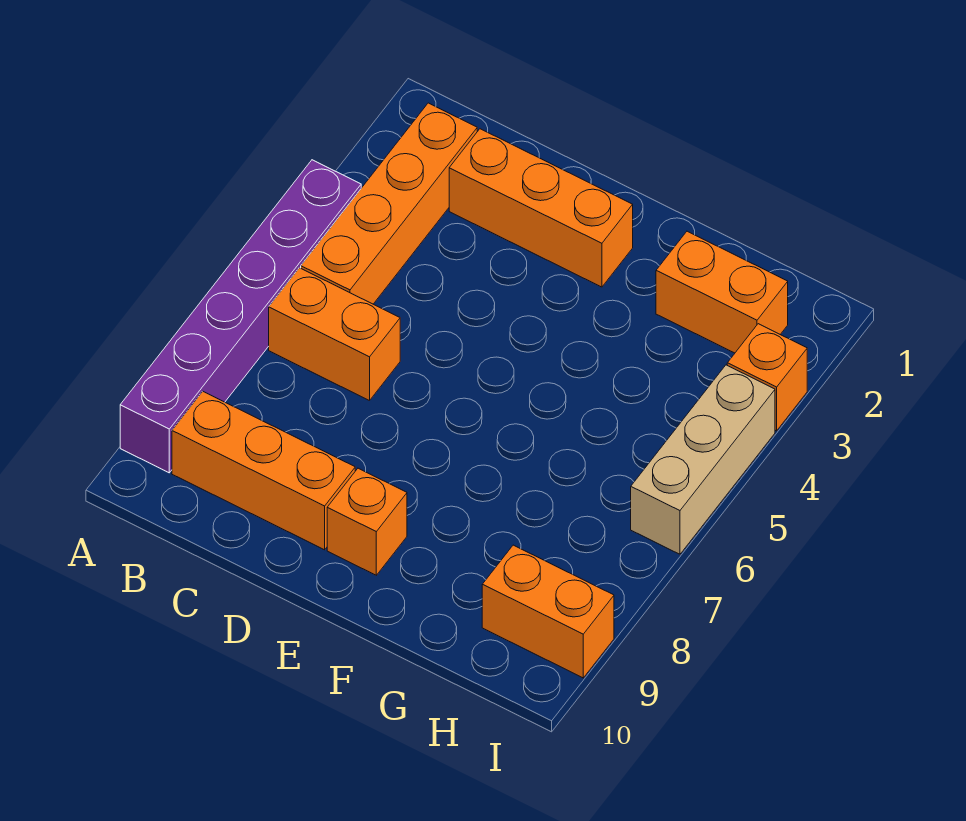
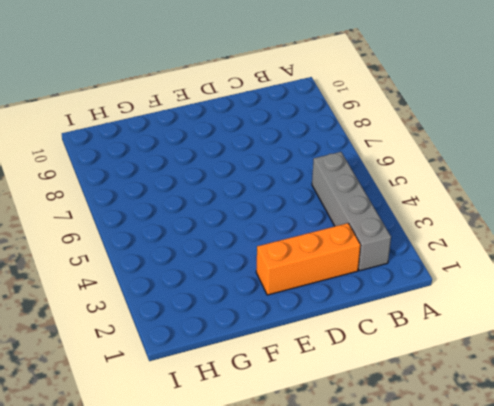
grey brick B2:B5 level 1 -> orange brick B2:B5 level 1
none -> purple brick A4:A9 level 1
none -> orange brick B6:C6 level 1

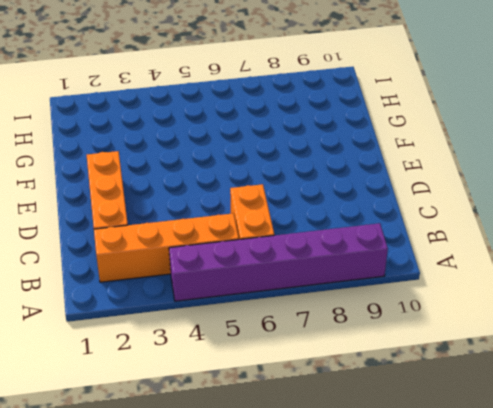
none -> orange brick B9:D9 level 1
none -> orange brick E9 level 1

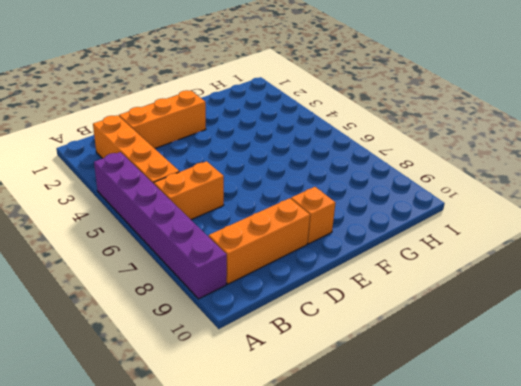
none -> orange brick G2:H2 level 1
none -> orange brick H9:I9 level 1

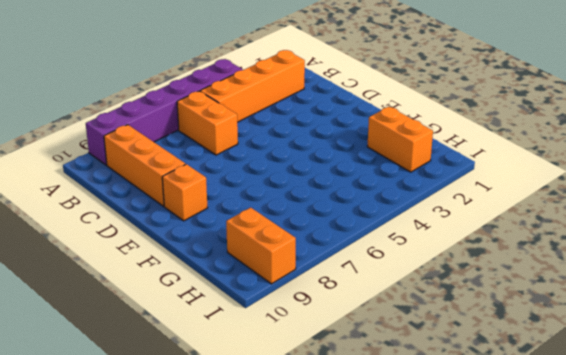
none -> orange brick C2:E2 level 1
none -> orange brick I3 level 1

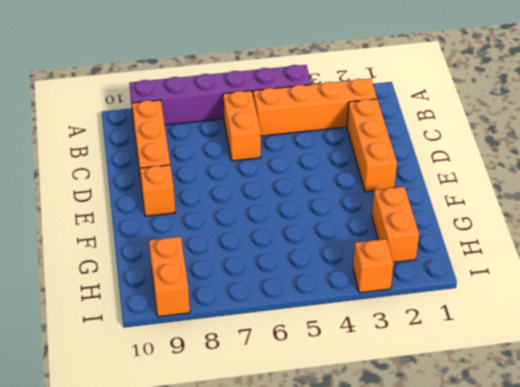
none -> tan brick I4:I6 level 1

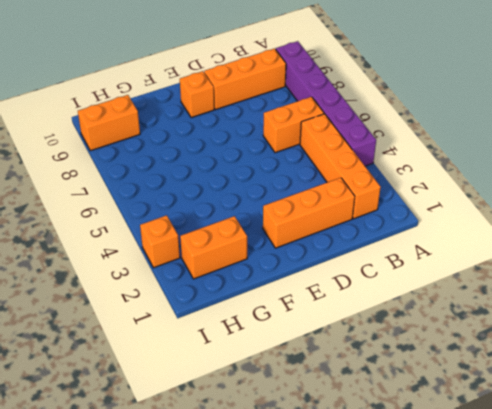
none -> tan brick I4:I6 level 1

